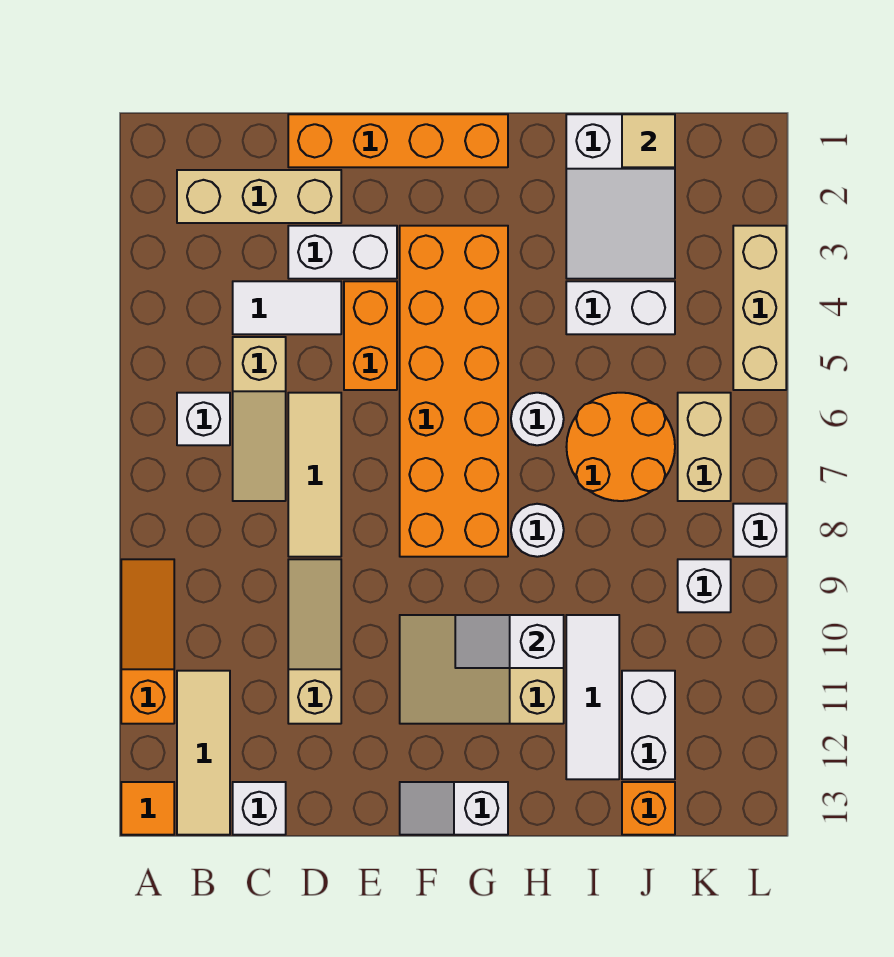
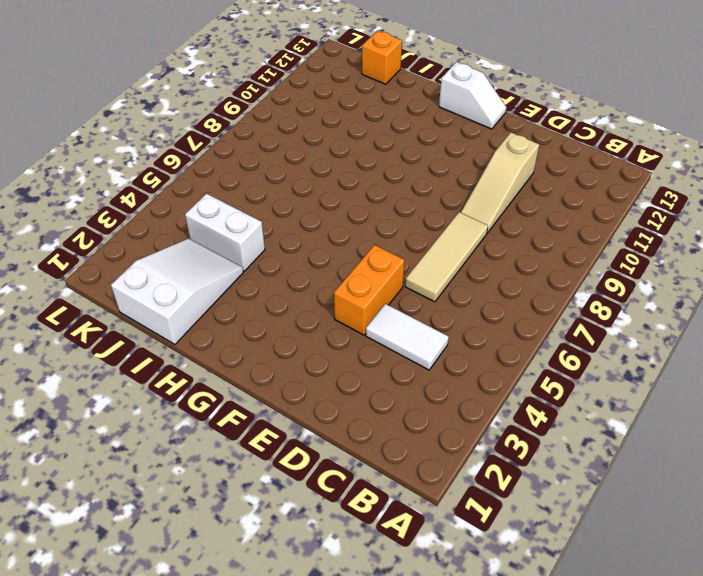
none -> orange slope A9:A11 level 1 top 11
none -> orange tile A13 level 1
none -> tan brick B2:D2 level 1
none -> white brick B6 level 1

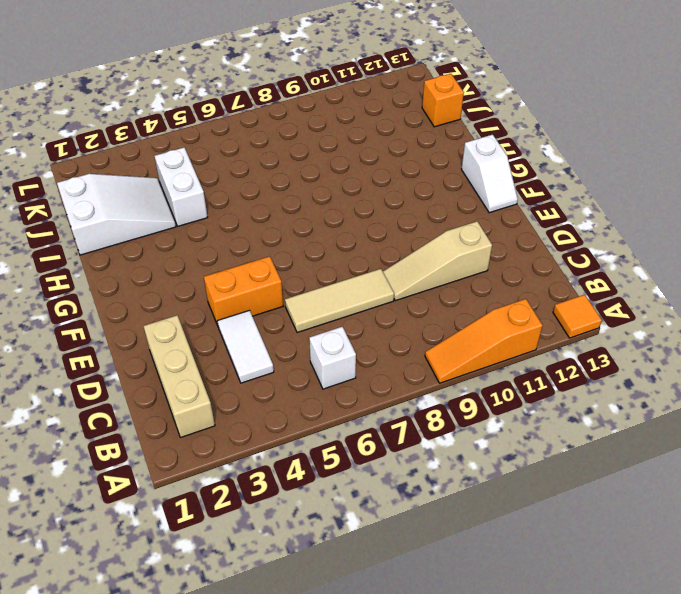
none -> tan tile B11:B13 level 1
none -> tan slope C5:C7 level 1 top 5
none -> white brick C13 level 1
none -> orange brick D1:G1 level 1

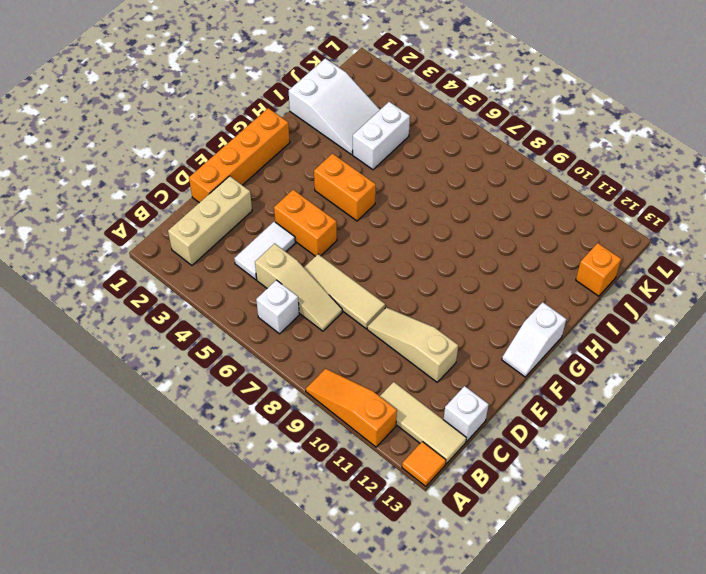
orange brick G4:G5 level 1 -> orange brick F3:G8 level 1
none -> white brick D3:E3 level 1
none -> tan slope F10:H11 level 1 top H
none -> white round brick H6 level 1
none -> white round brick H8 level 1

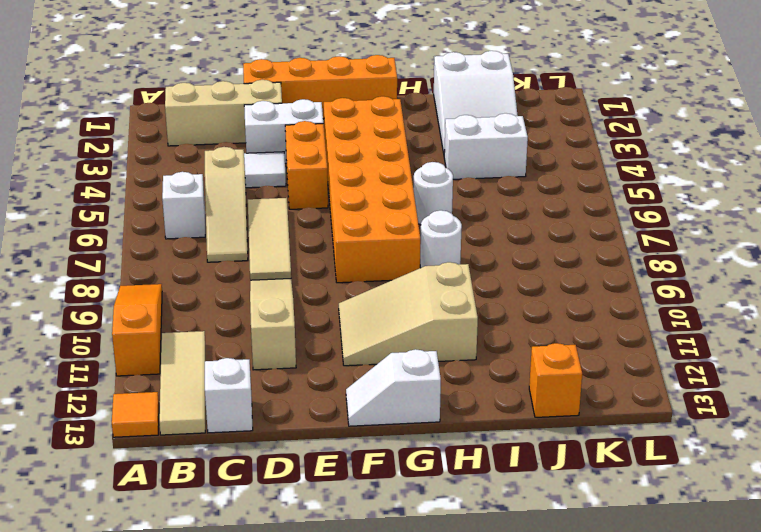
none -> orange round brick I6:J7 level 1
none -> white tile I10:I12 level 1
none -> white brick J11:J12 level 1
none -> tan brick K6:K7 level 1

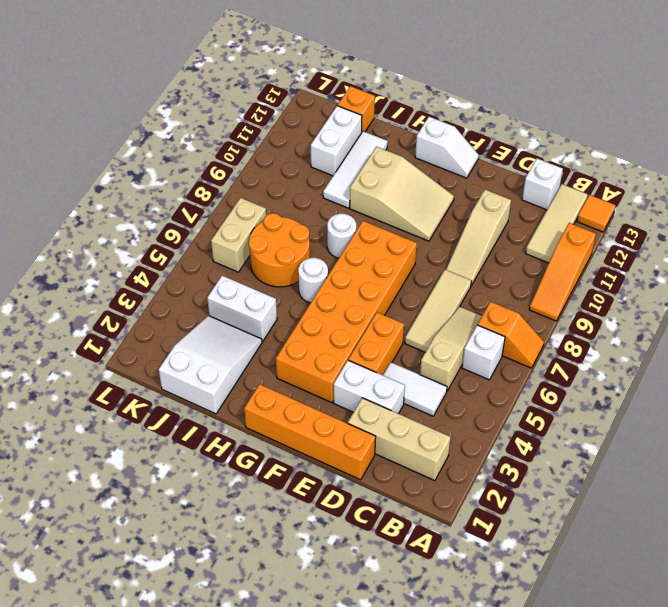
orange slope A7:B7 level 1 top B -> none
none -> white brick K9 level 1
none -> tan brick L3:L5 level 1
none -> white brick L8 level 1
none -> white slope G10:H10 level 2 top H

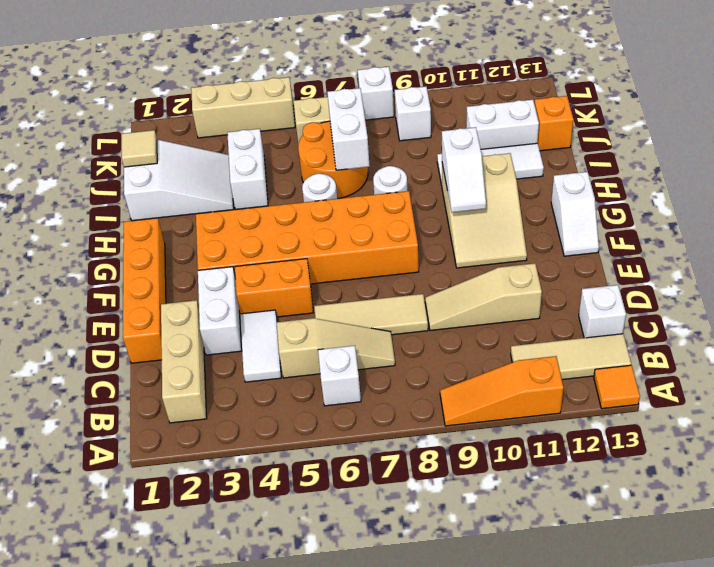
white brick I7:J7 level 2 -> none

